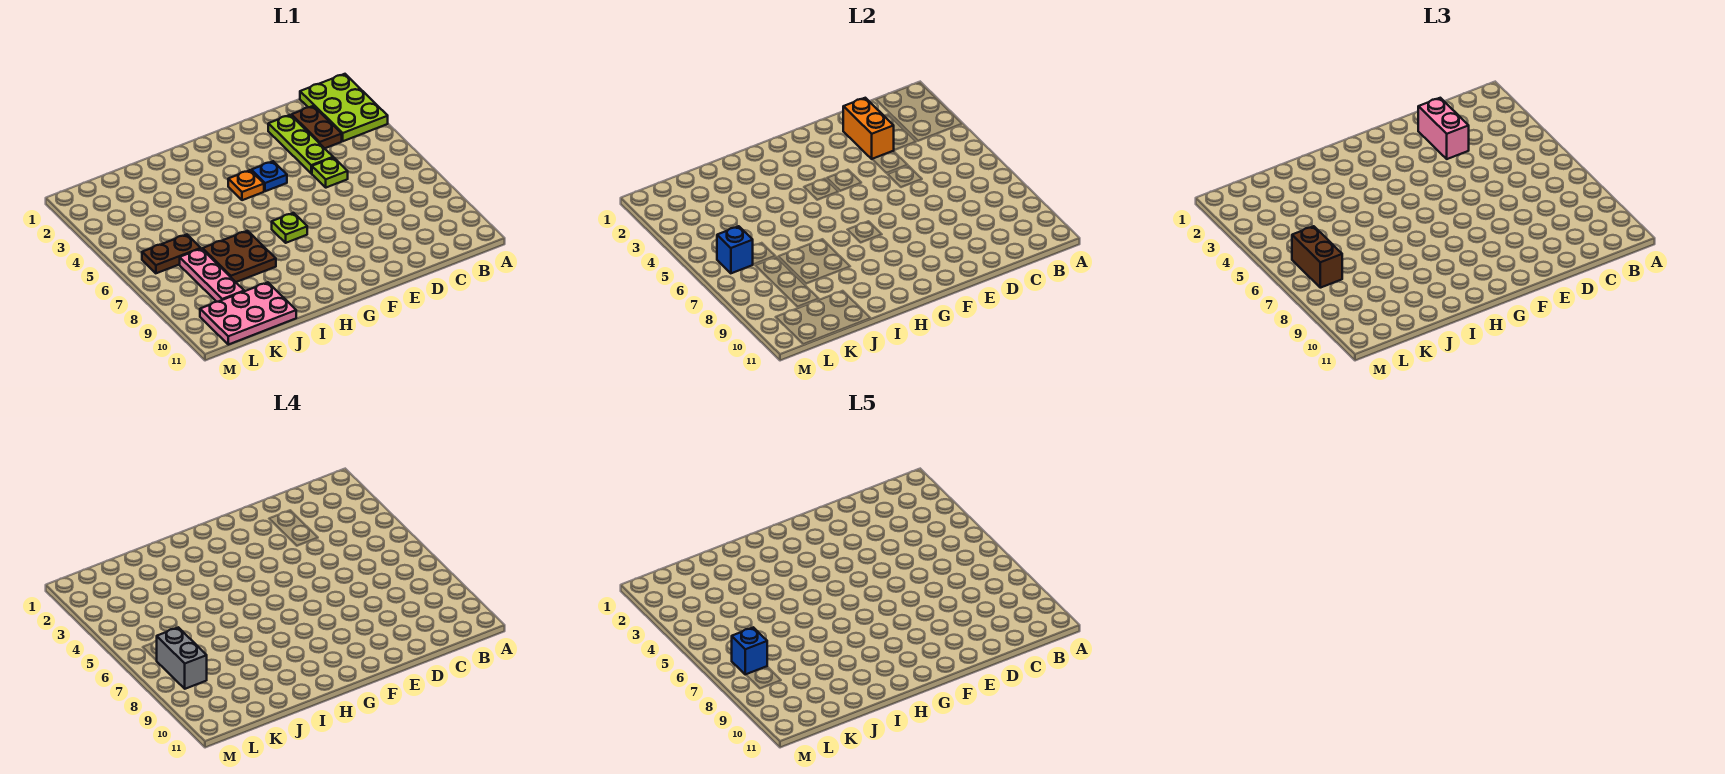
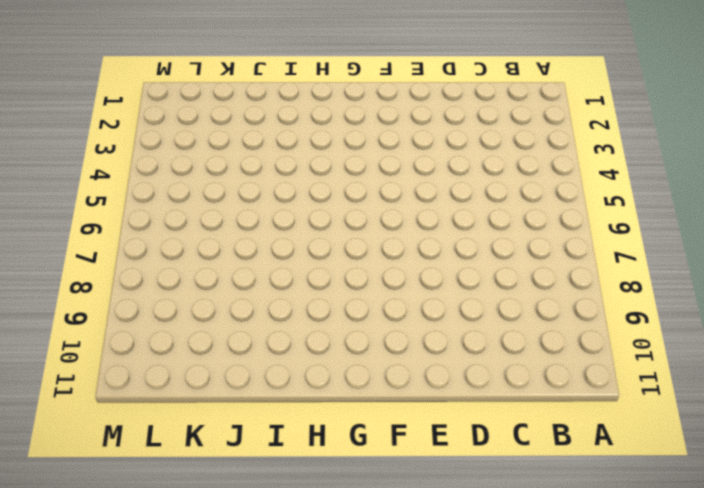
none -> lime plate A1:B3 level 1
none -> brown plate C2:C3 level 1
none -> lime plate D2:D4 level 1

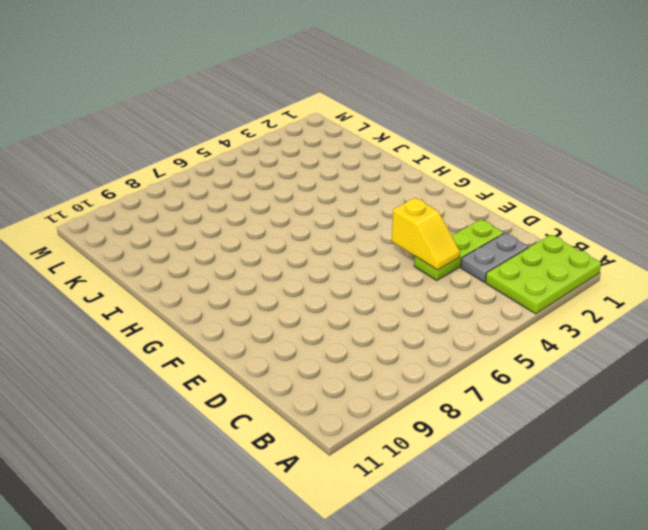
grey plate C2:C3 level 1 -> brown plate C2:C3 level 1
yellow slope D4:E4 level 2 top E -> none
none -> lime plate D5 level 1
none -> blue plate F4 level 1
none -> orange plate G4 level 1

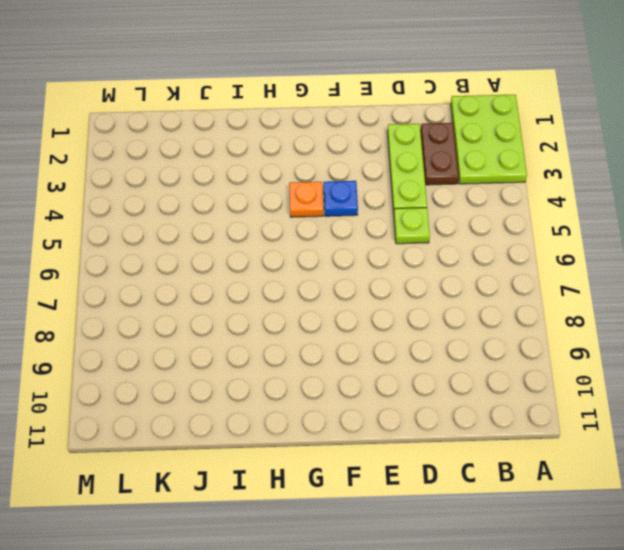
none -> lime plate G7 level 1
none -> brown plate I7:J8 level 1
none -> pink plate J10:L11 level 1

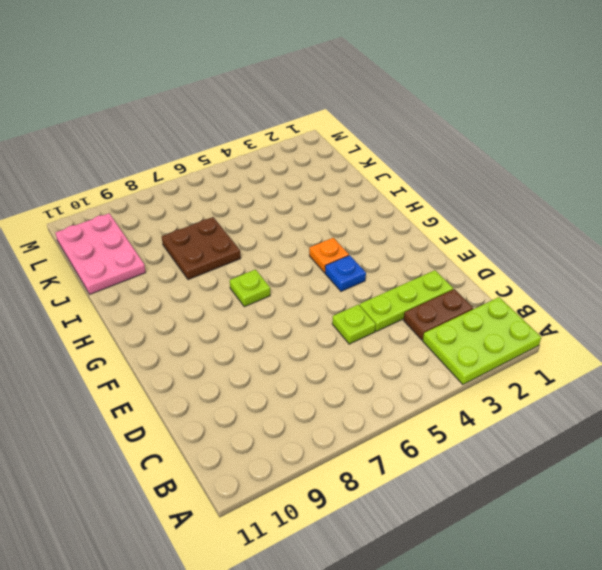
none -> brown plate K6:L6 level 1
none -> pink plate K7:K9 level 1
none -> orange brick D2:D3 level 2

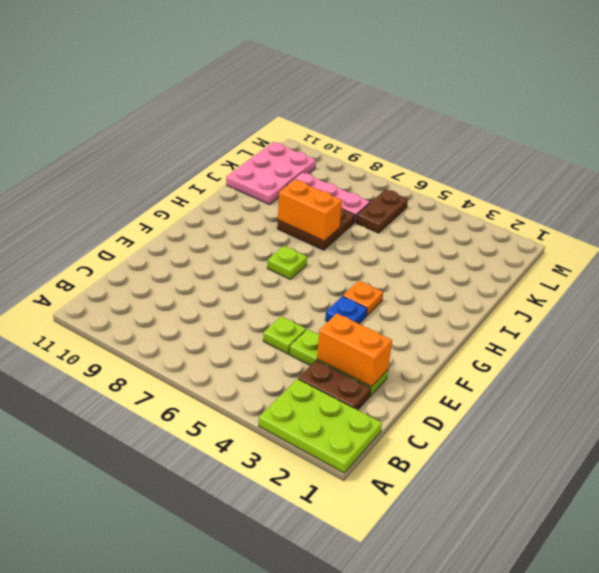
orange brick I7:I8 level 2 -> none
none -> blue brick L6 level 2
none -> pink brick D2:D3 level 3
none -> brown brick L6:L7 level 3

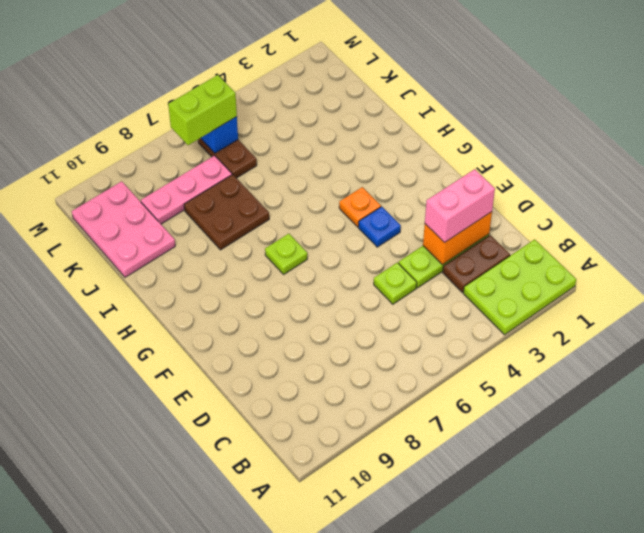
lime brick L6:L7 level 3 -> brown brick L6:L7 level 3
none -> grey brick L7:L8 level 4
none -> blue brick L7 level 5

